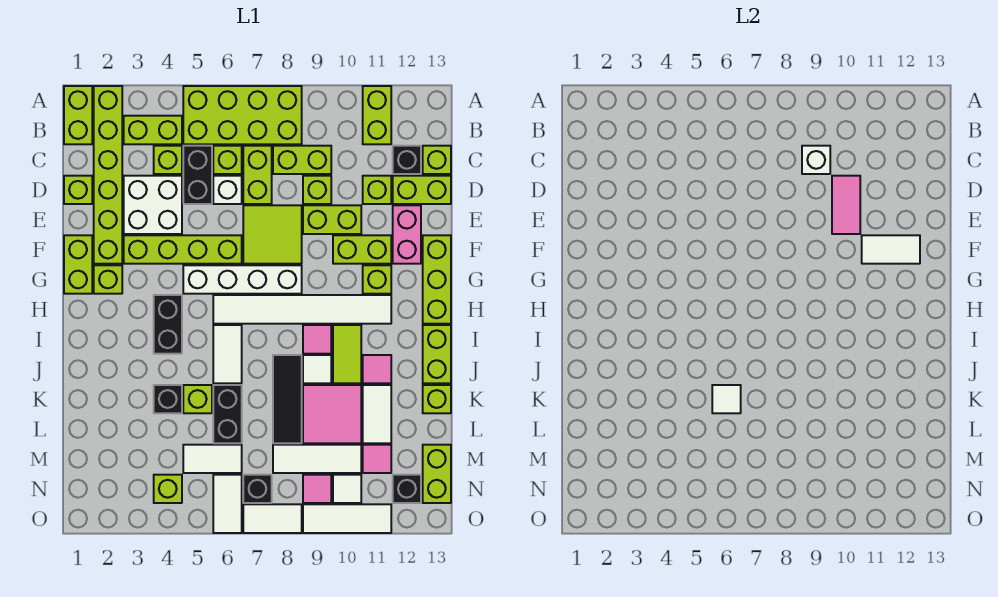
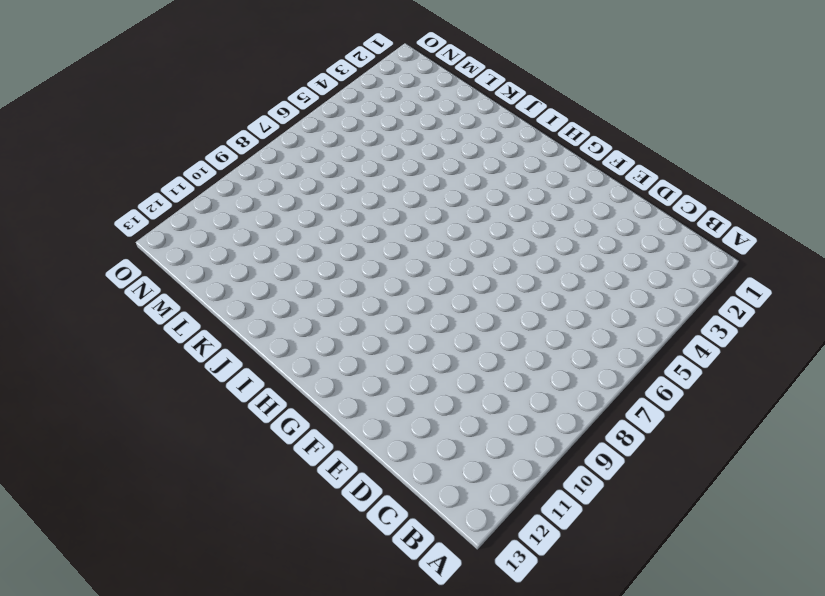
none -> lime brick A1:B1 level 1
none -> lime brick A2:F2 level 1
none -> lime brick A5:B8 level 1
none -> lime brick A11:B11 level 1

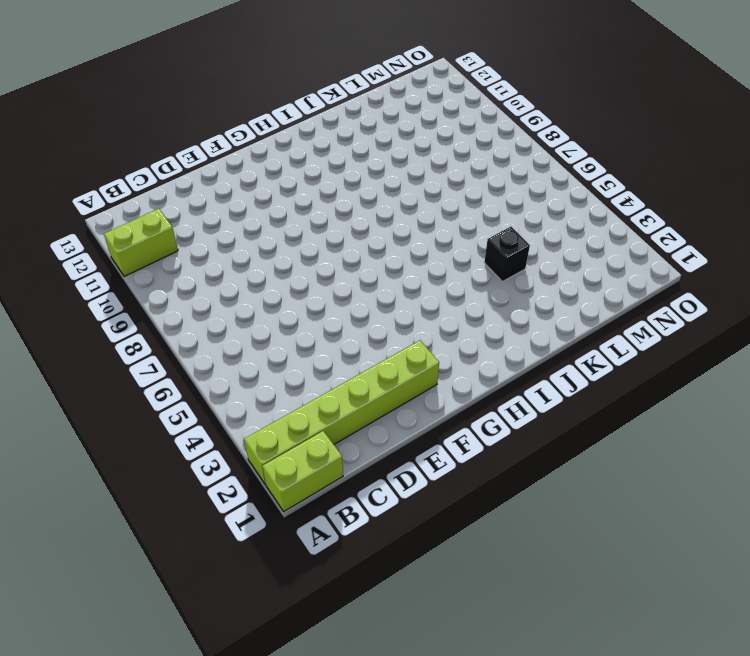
none -> lime brick A5:B8 level 1
none -> lime brick B3:B4 level 1
none -> lime brick C4 level 1
none -> black brick C5:D5 level 1

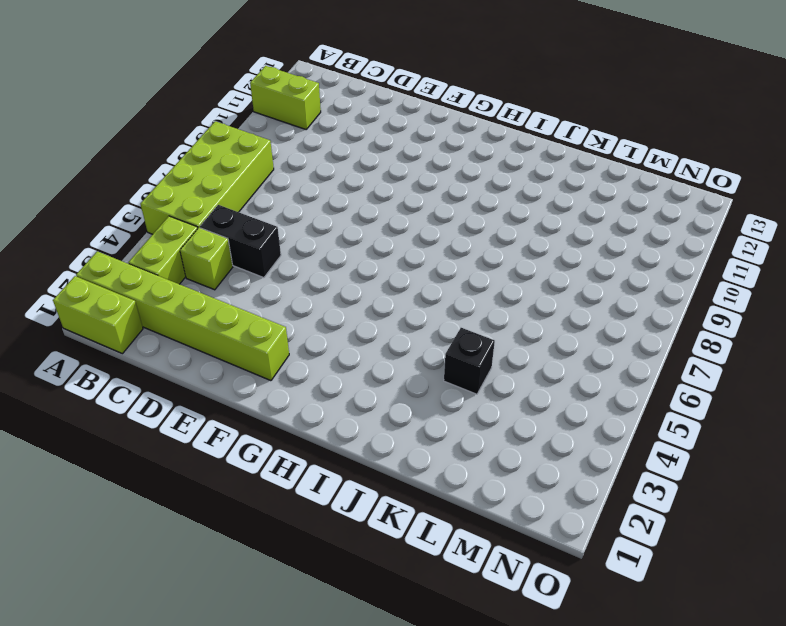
none -> lime brick C6 level 1
none -> lime brick C7:D7 level 1
none -> lime brick C8:C9 level 1
none -> black brick C12 level 1

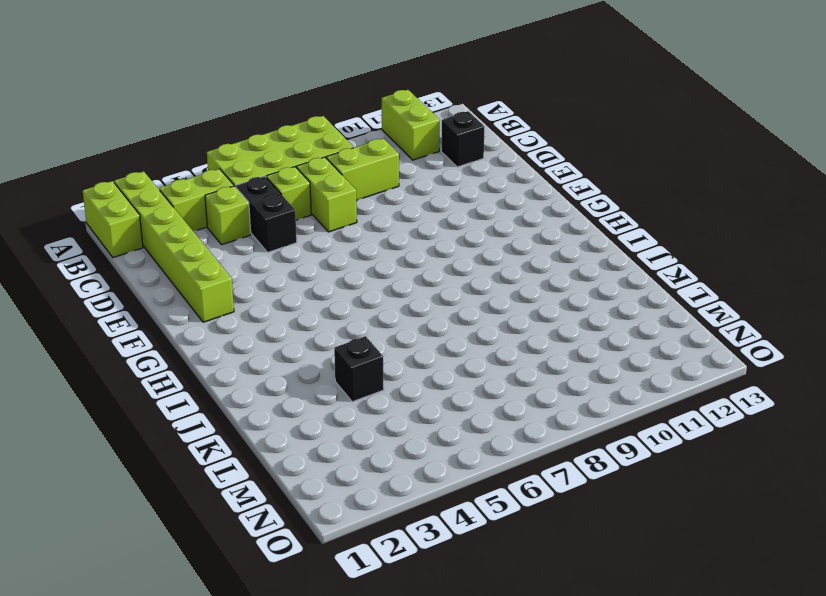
none -> lime brick C13 level 1
none -> lime brick D1 level 1
none -> white brick D3:E4 level 1
none -> white brick D6 level 1

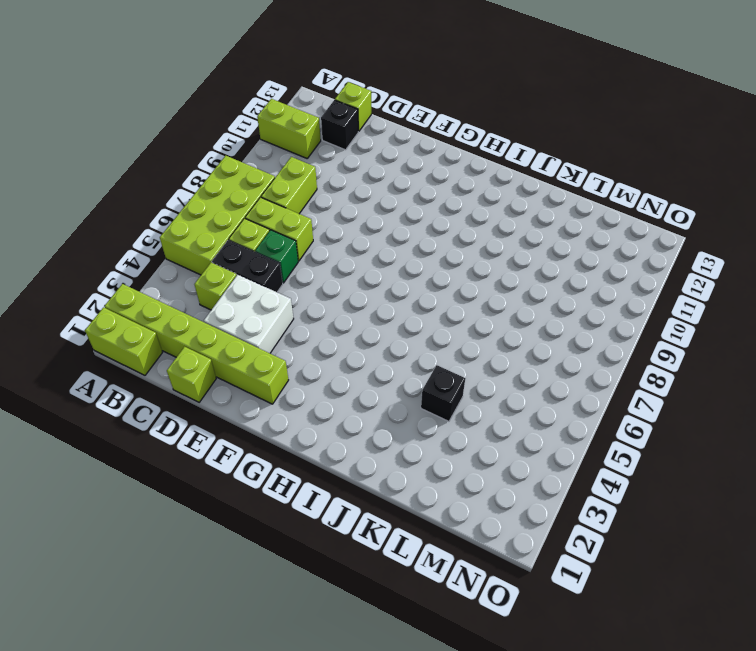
green brick D6 level 1 -> white brick D6 level 1
none -> lime brick B3:B4 level 1
none -> lime brick D9 level 1
none -> lime brick D11 level 1
none -> lime brick D12:D13 level 1

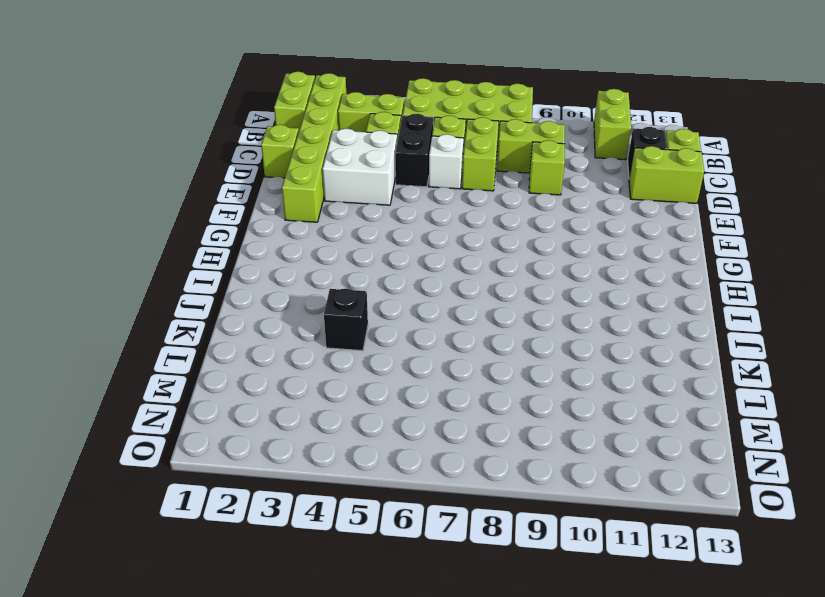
none -> lime brick D11 level 1
none -> lime tile E7:F8 level 1
none -> lime brick E9:E10 level 1
none -> pink brick E12:F12 level 1

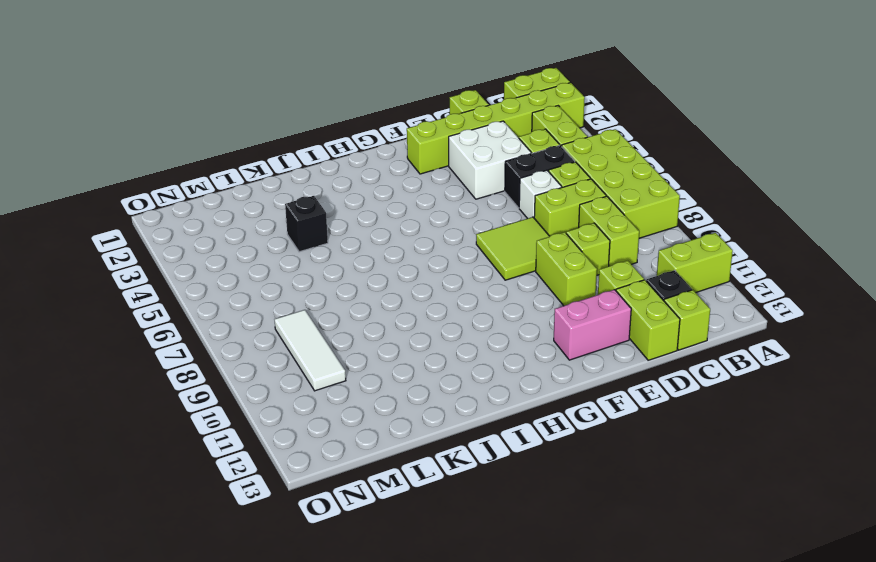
none -> lime brick F1:G1 level 1
none -> lime brick F3:F6 level 1
none -> lime brick F10:F11 level 1
none -> lime brick F13:H13 level 1

